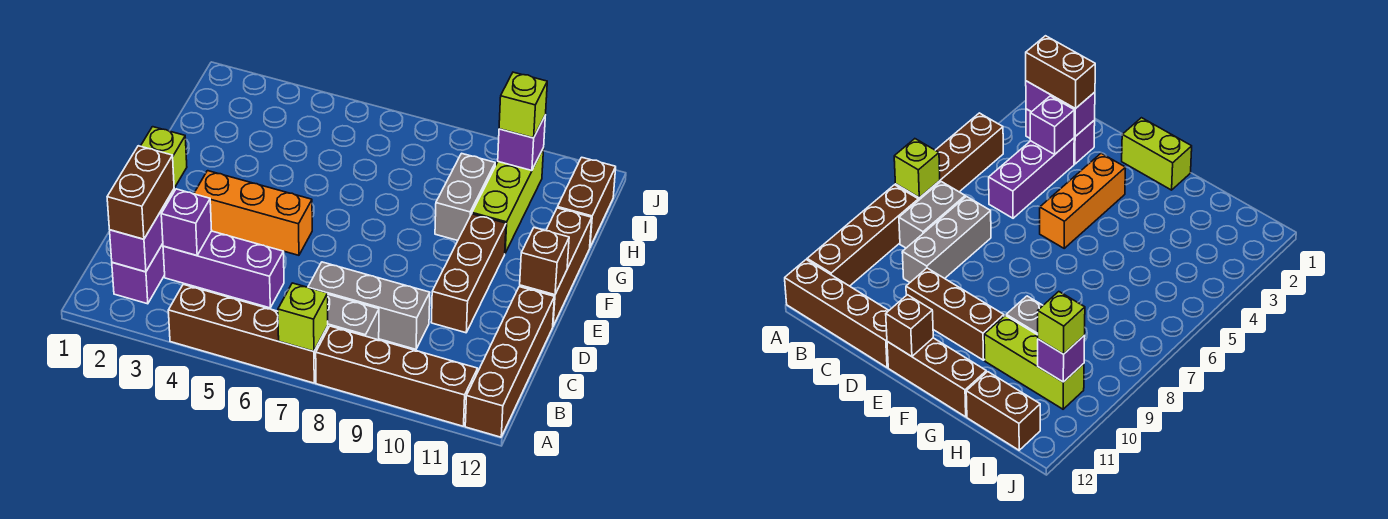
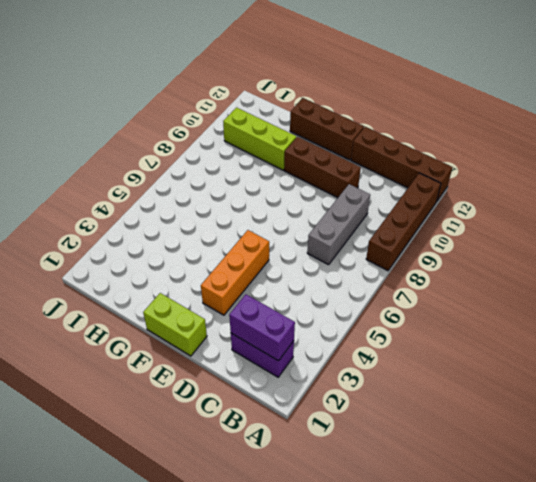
none -> brown brick A4:A7 level 1
none -> grey brick B7:B8 level 1
none -> purple brick C3:C5 level 1

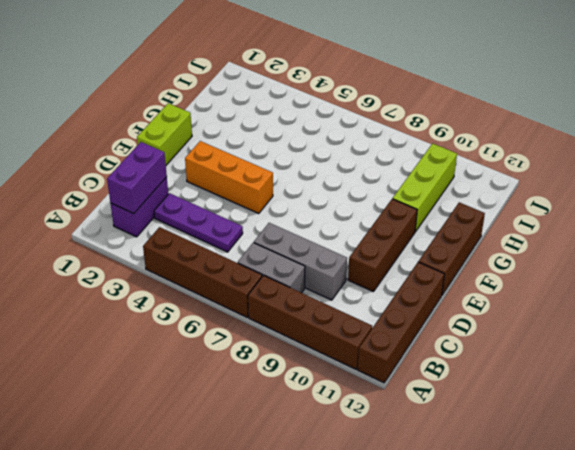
purple plate C3:C5 level 1 -> purple brick C3:C5 level 1
none -> grey brick G9:H9 level 1
none -> brown brick H12:I12 level 1
none -> lime brick A7 level 2

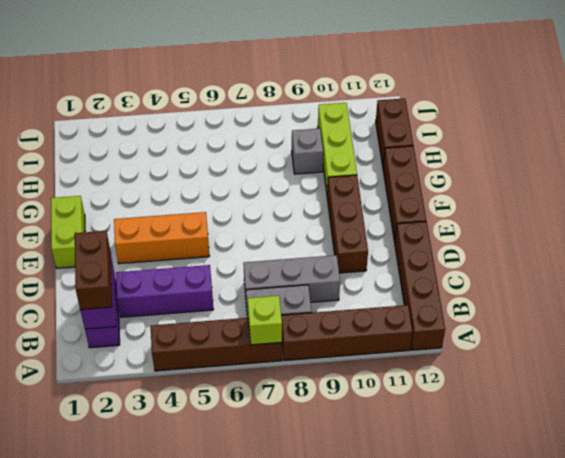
grey brick H9 level 1 -> grey brick G9:H9 level 1
none -> purple brick C3 level 2
none -> brown brick E12 level 2
none -> purple brick I10 level 2

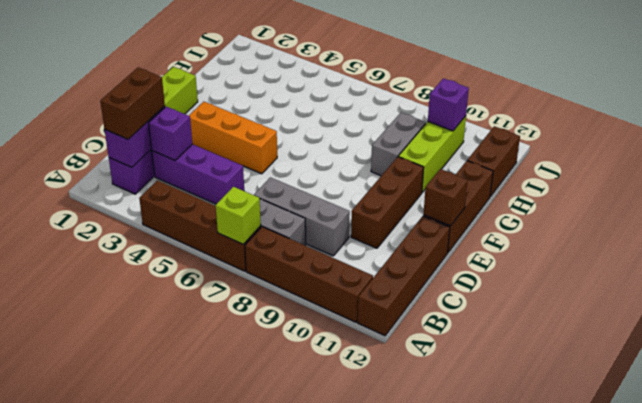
none -> lime brick I10 level 3

